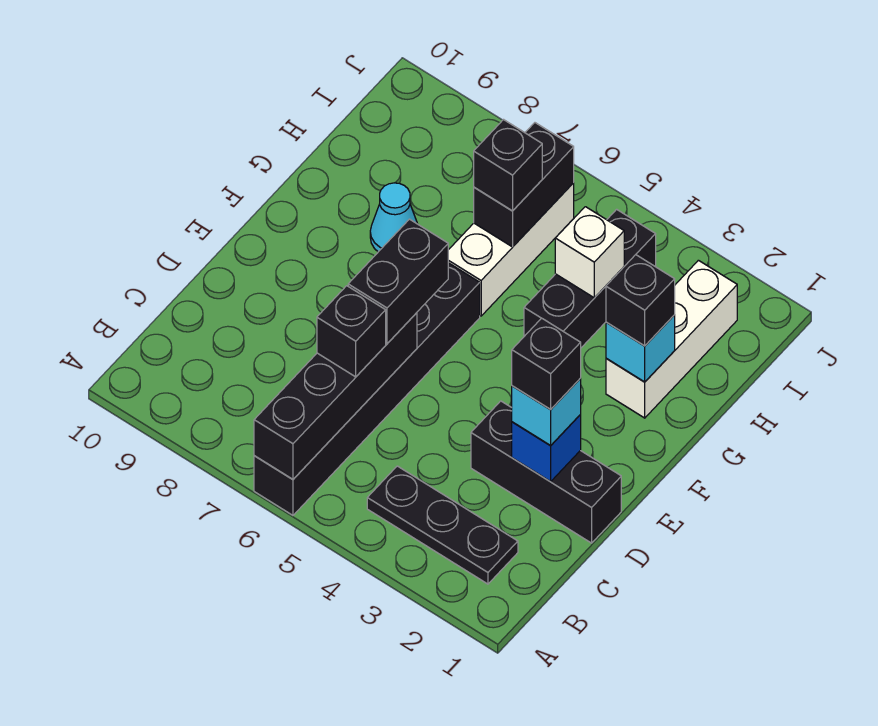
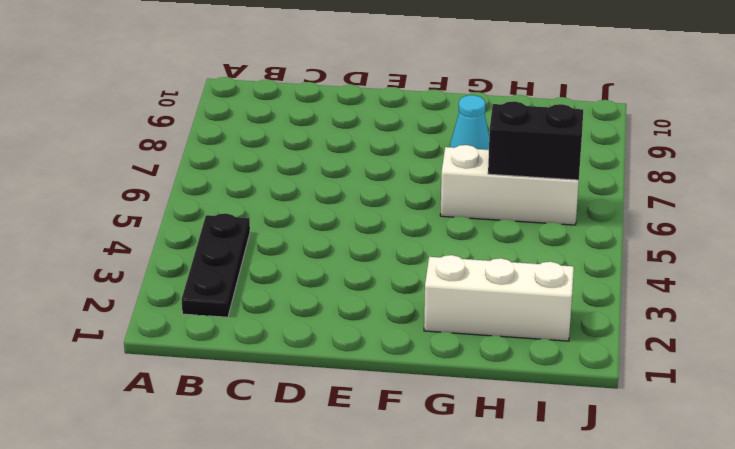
none -> black brick A6:F6 level 1
none -> black brick D1:D3 level 1
none -> black brick G4:I4 level 1

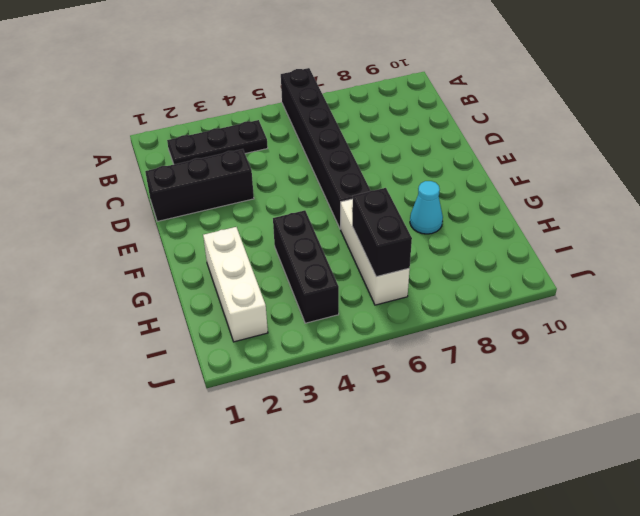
none -> black brick A6:D6 level 2
none -> blue brick D2 level 2
none -> cyan brick G2 level 2

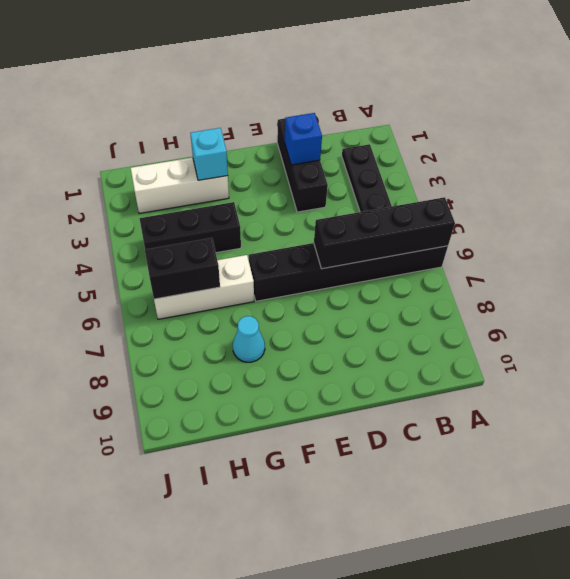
none -> white brick H4 level 2
none -> black brick C6 level 3
none -> cyan brick D2 level 3

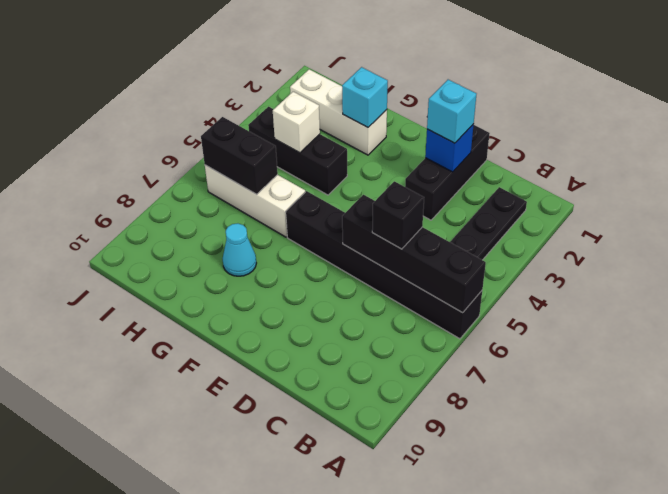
none -> black brick D6:E6 level 3
none -> black brick G2 level 3
none -> black brick H6 level 3

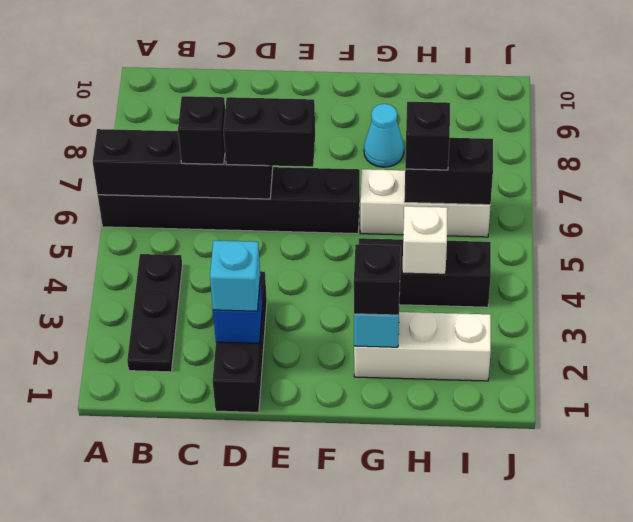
none -> black brick D2 level 4

